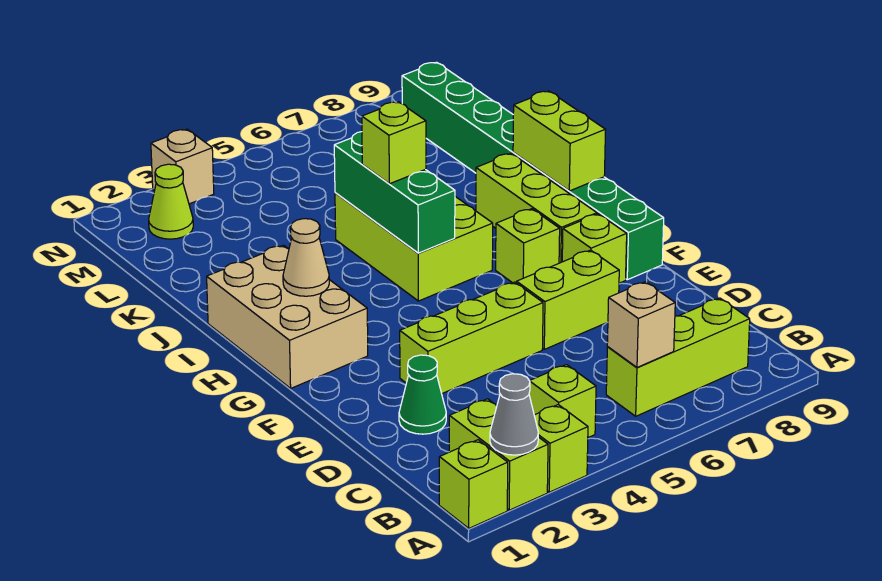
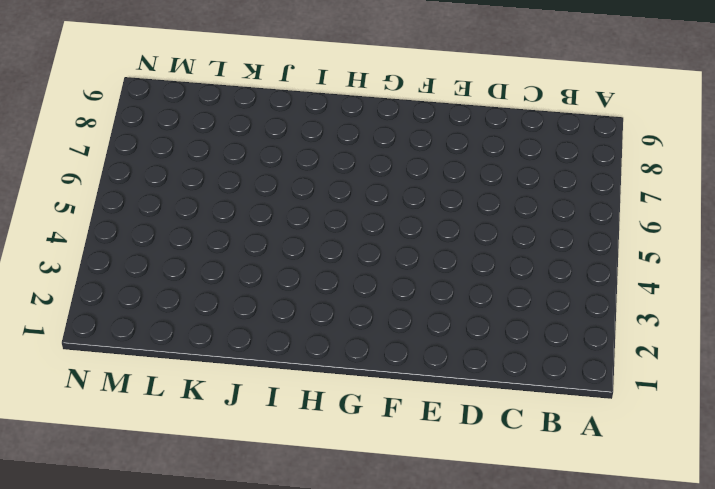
none -> lime brick A1 level 1
none -> lime brick A2:B2 level 1
none -> lime brick A3 level 1

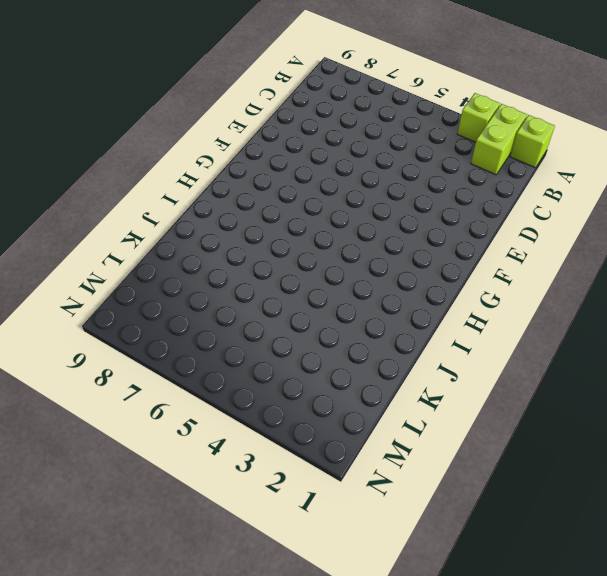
none -> lime brick B4 level 1
none -> lime brick B6:B8 level 1
none -> green cone D2 level 1

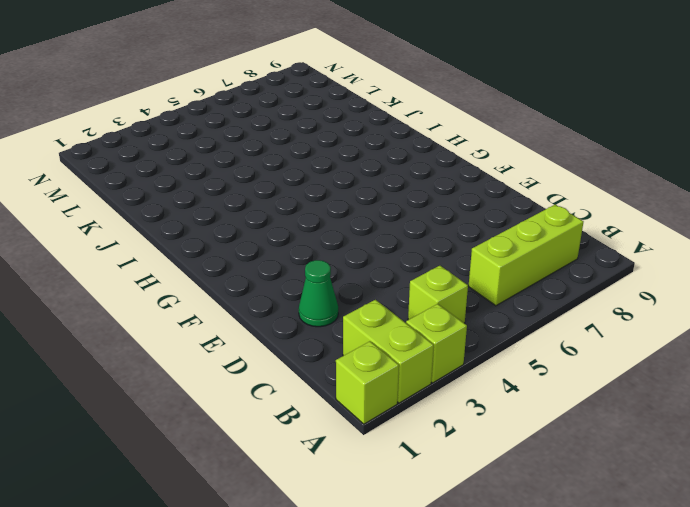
none -> lime brick E3:E5 level 1
none -> lime brick E6:E7 level 1
none -> lime brick F8 level 1

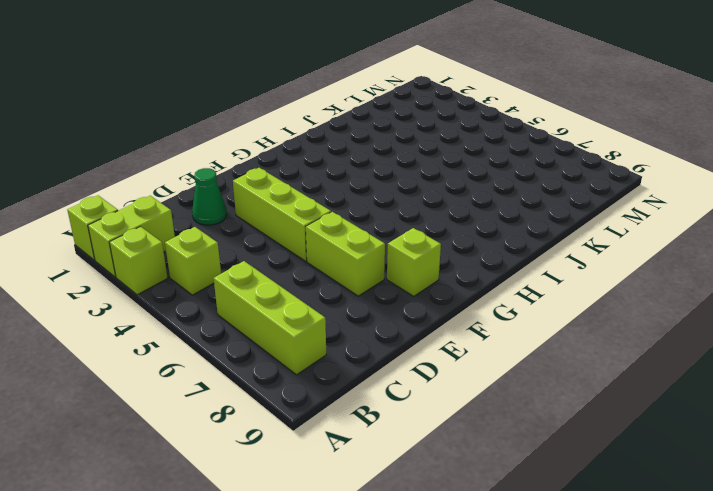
none -> green brick F9:M9 level 1
none -> tan brick G1:I2 level 1
none -> lime brick G7 level 1

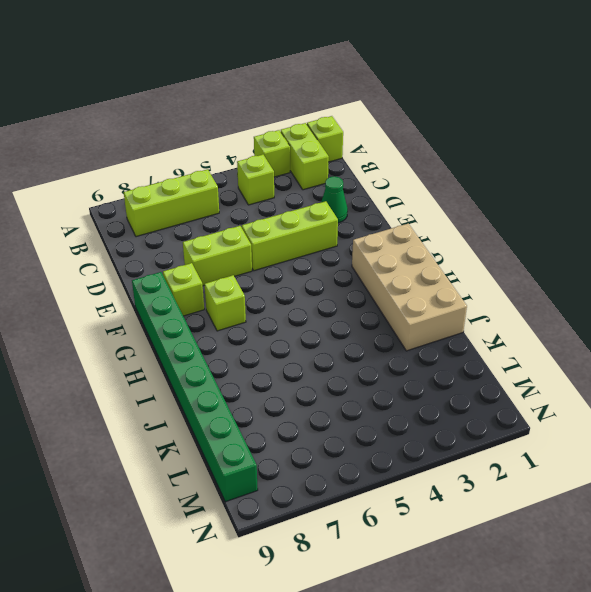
tan brick G1:J2 level 1 -> tan brick G1:I2 level 1
none -> lime brick G8:I8 level 1
none -> lime brick H5:J6 level 1
none -> lime cone M2 level 1

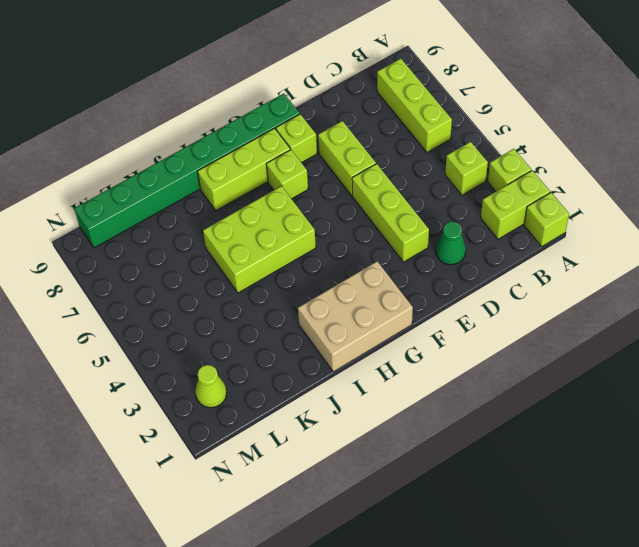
none -> tan brick N3 level 1
none -> grey cone A2 level 2
none -> tan brick B6 level 2

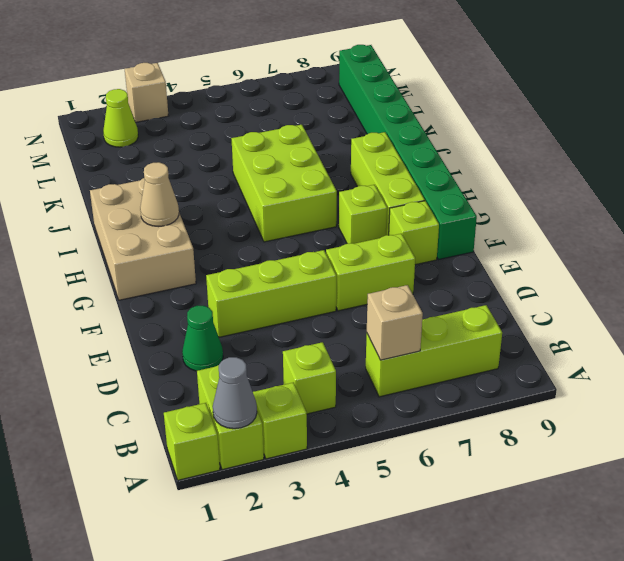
none -> green brick H5:J5 level 2
none -> lime brick H9:I9 level 2
none -> lime brick I5 level 3

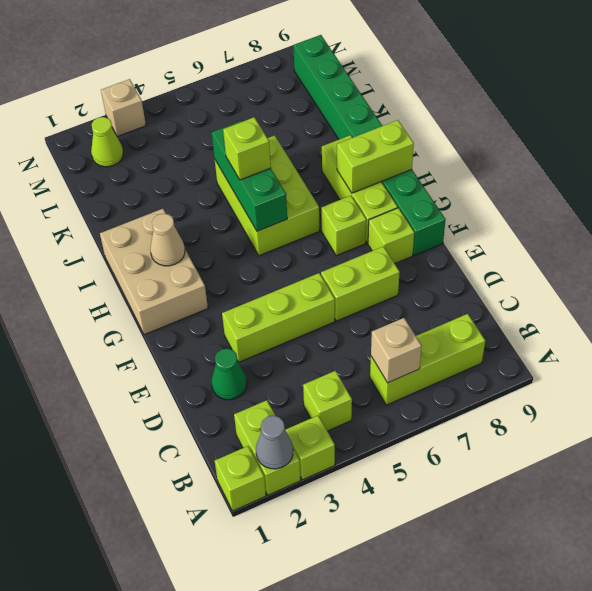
lime brick H8:H9 level 2 -> lime brick H9:I9 level 2

